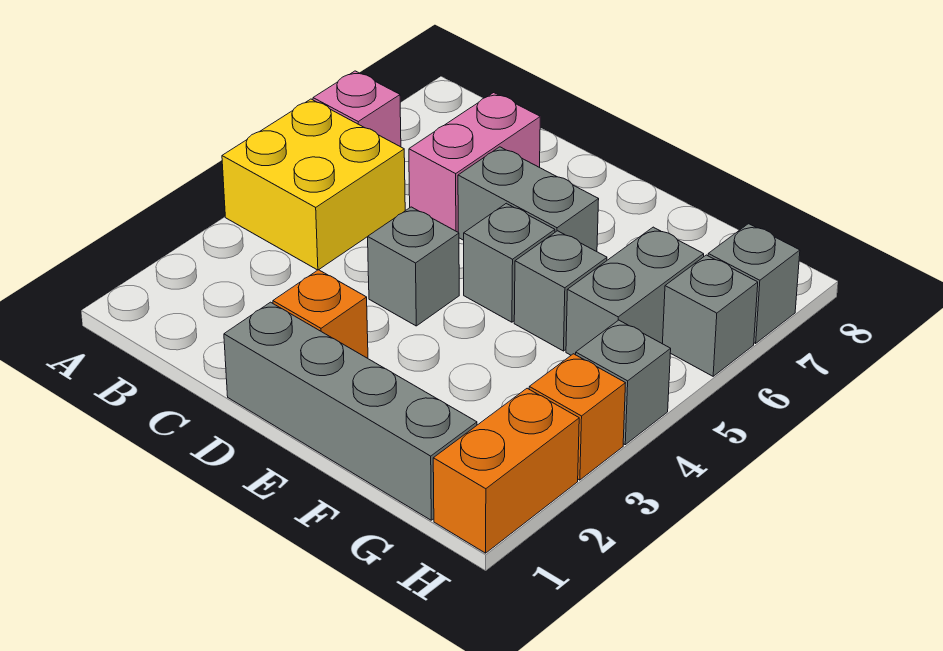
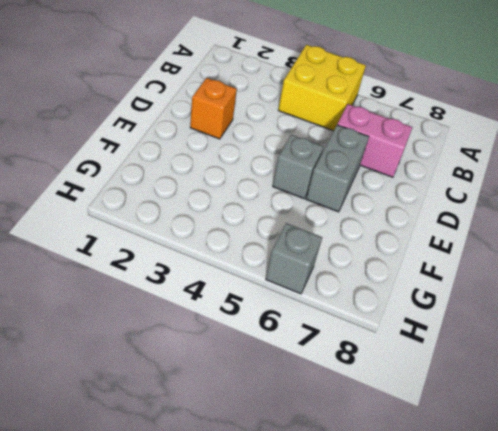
none -> pink brick A6 level 1
none -> grey brick D1:G1 level 1
none -> grey brick D4 level 1

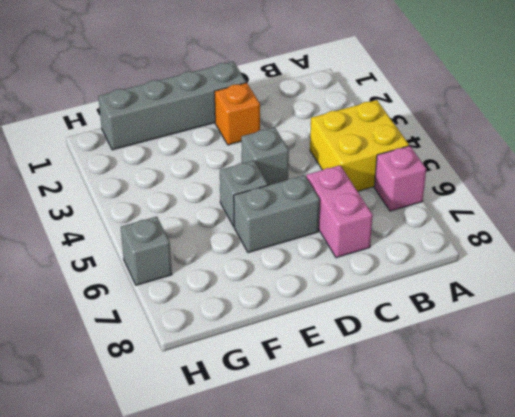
none -> grey brick F5 level 1
none -> grey brick G5:G6 level 1
none -> orange brick H1:H2 level 1

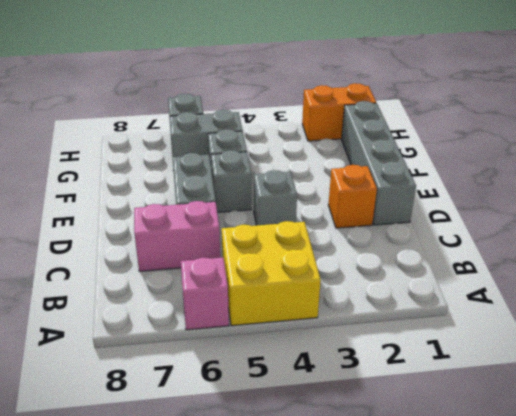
none -> orange brick H3 level 1
none -> grey brick H4 level 1
none -> grey brick H7 level 1

